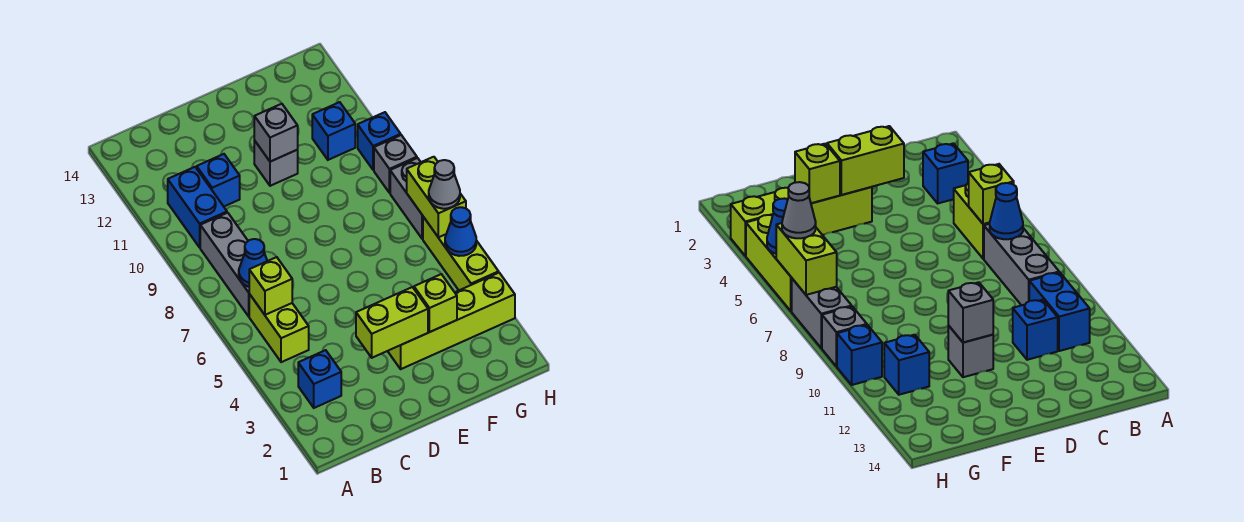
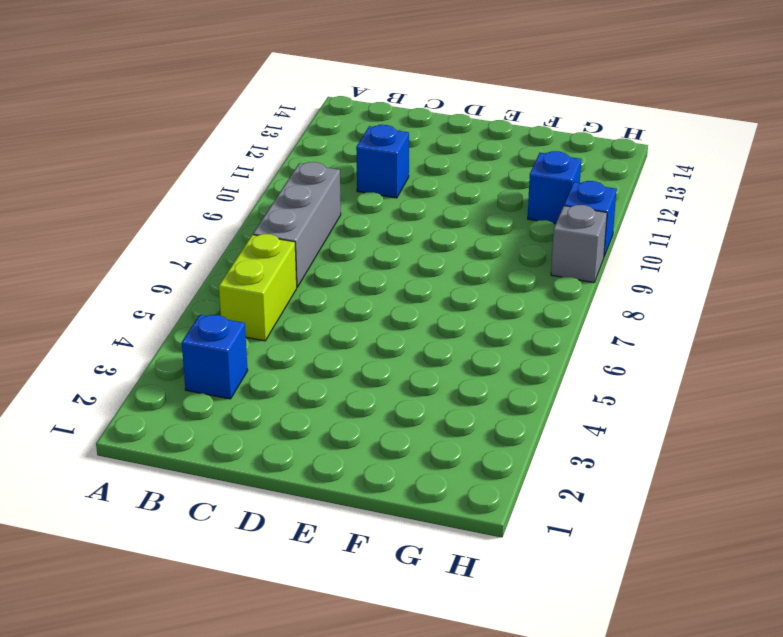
none -> blue brick B10:B11 level 1
none -> lime brick E3:H3 level 1
none -> grey brick E11 level 1

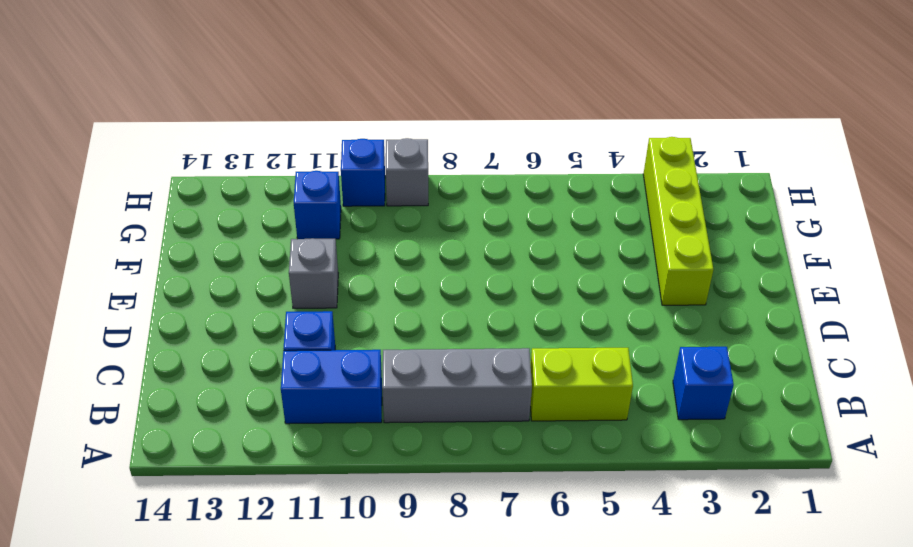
none -> lime brick H4:H6 level 1
none -> grey brick H7:H8 level 1
none -> lime brick B6 level 2

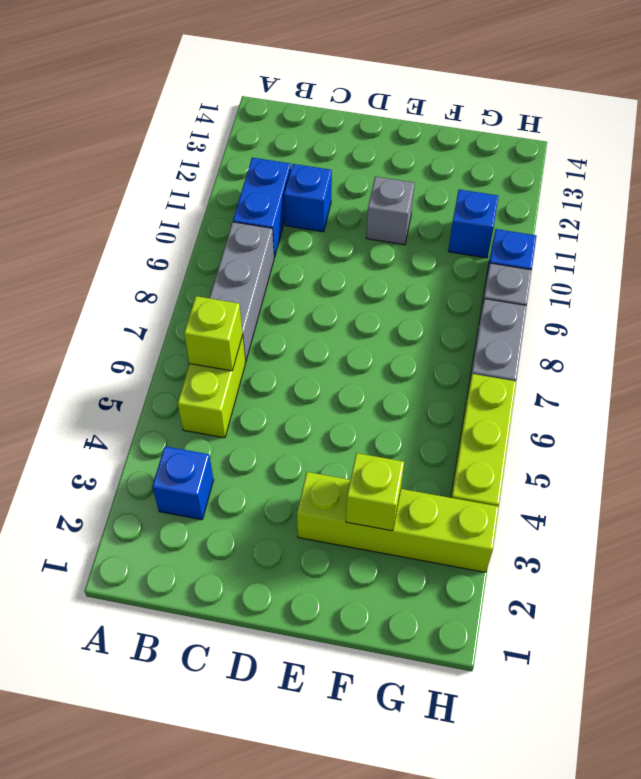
none -> blue cone B7 level 2
none -> lime brick D3:E3 level 2
none -> grey brick E11 level 2

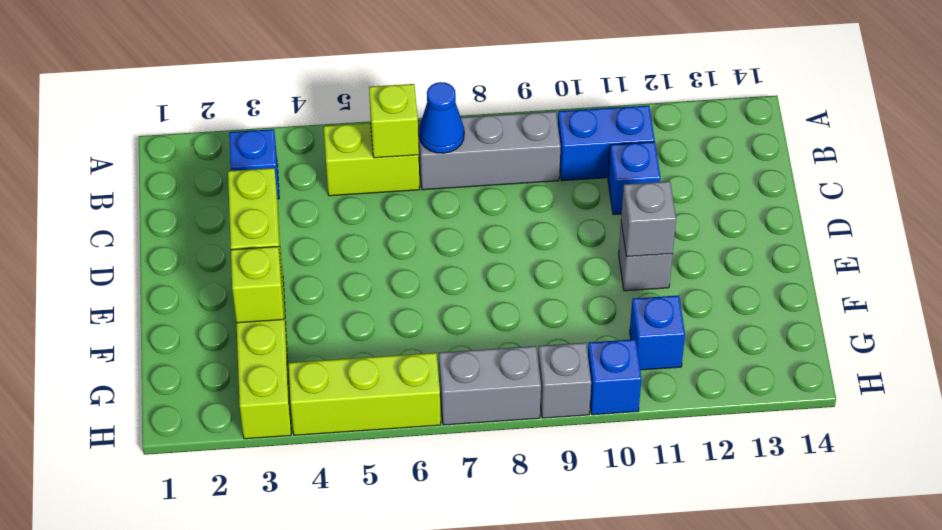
none -> blue cone H5 level 2
none -> lime brick H6:H7 level 2
none -> grey cone H6 level 3

